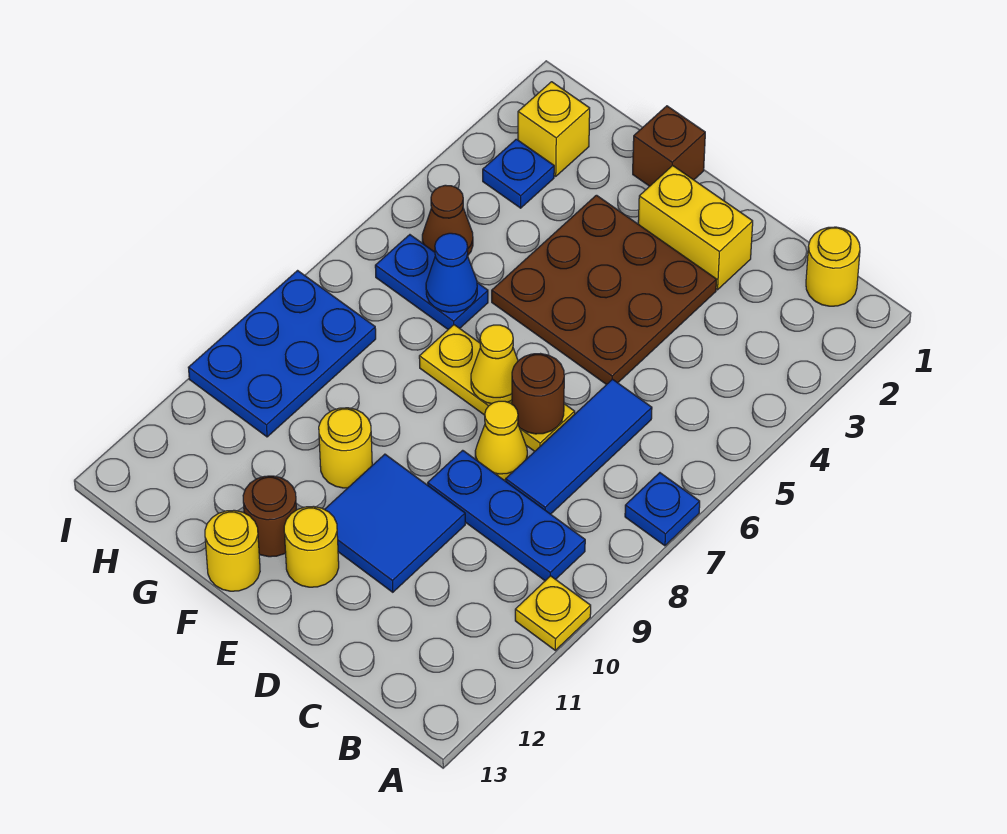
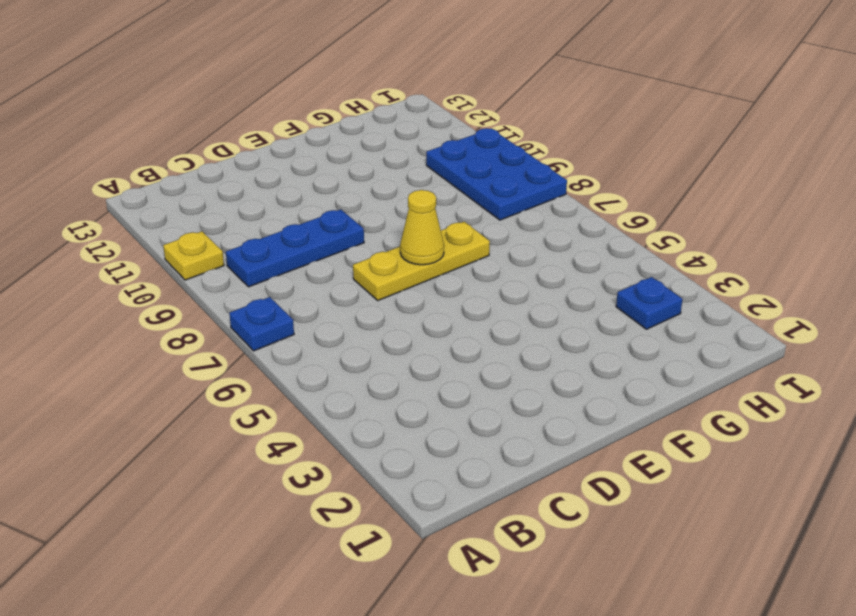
none -> yellow round brick B1 level 1
none -> blue tile C6:C8 level 1
none -> yellow brick D2:E2 level 1

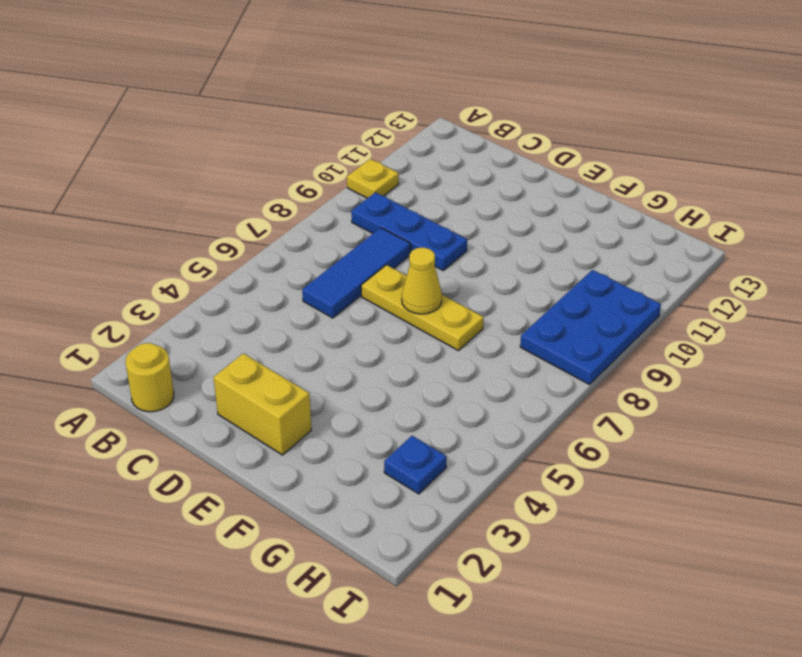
none -> blue plate A7 level 1
none -> brown plate D3:F5 level 1
none -> yellow cone D8 level 1

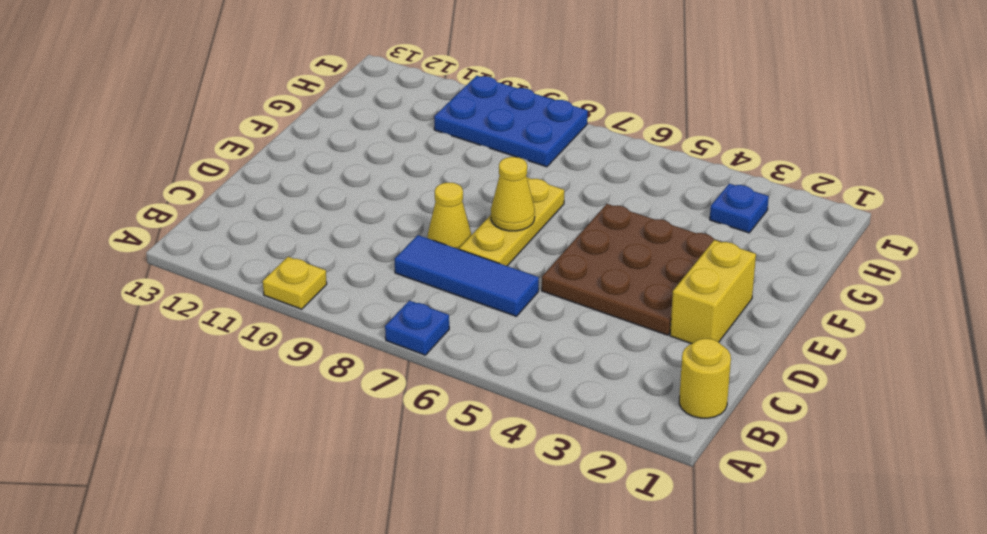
none -> blue plate B9:D9 level 1
none -> blue tile D10:E11 level 1
none -> yellow round brick E12 level 1

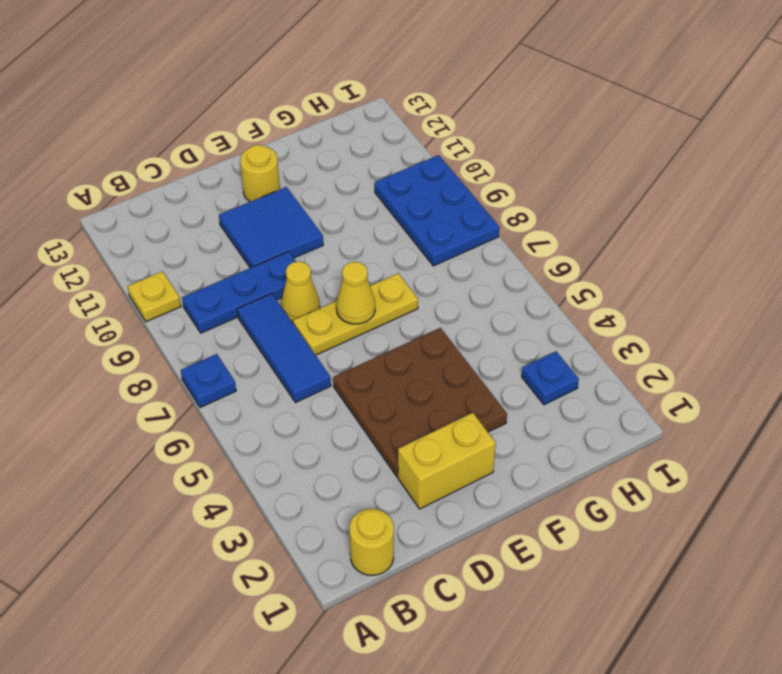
none -> brown brick F1 level 1
none -> yellow round brick F10 level 1
none -> brown round brick F12 level 1

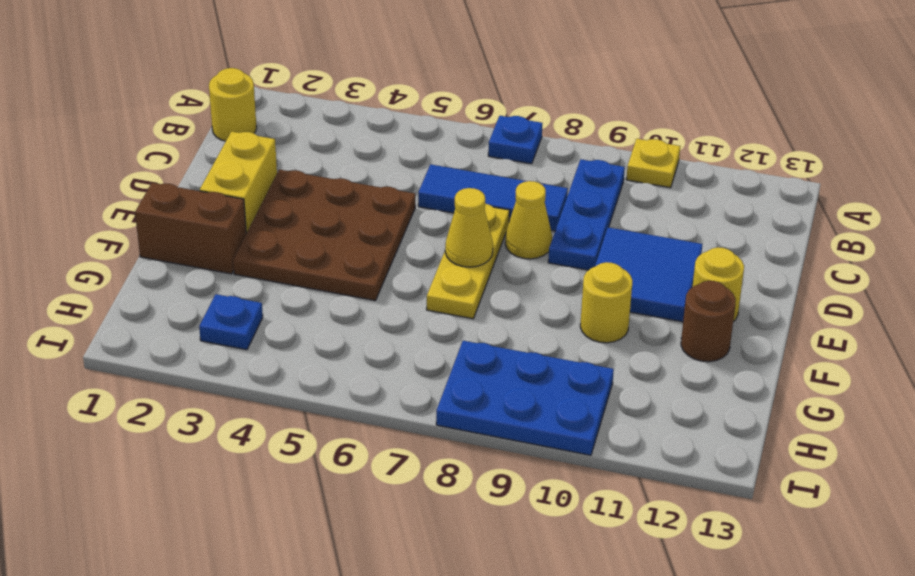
brown brick F1:F2 level 1 -> brown brick F1 level 1
none -> yellow round brick F13 level 1
none -> blue plate G6:H6 level 1
none -> yellow brick H2 level 1

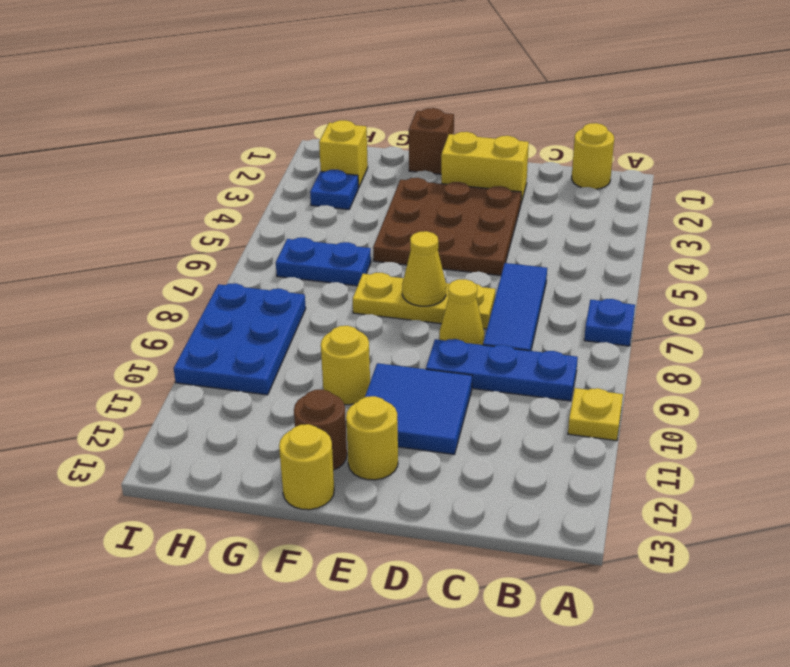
none -> brown cone H5 level 1
none -> brown round brick D7 level 2
none -> blue cone G6 level 2

